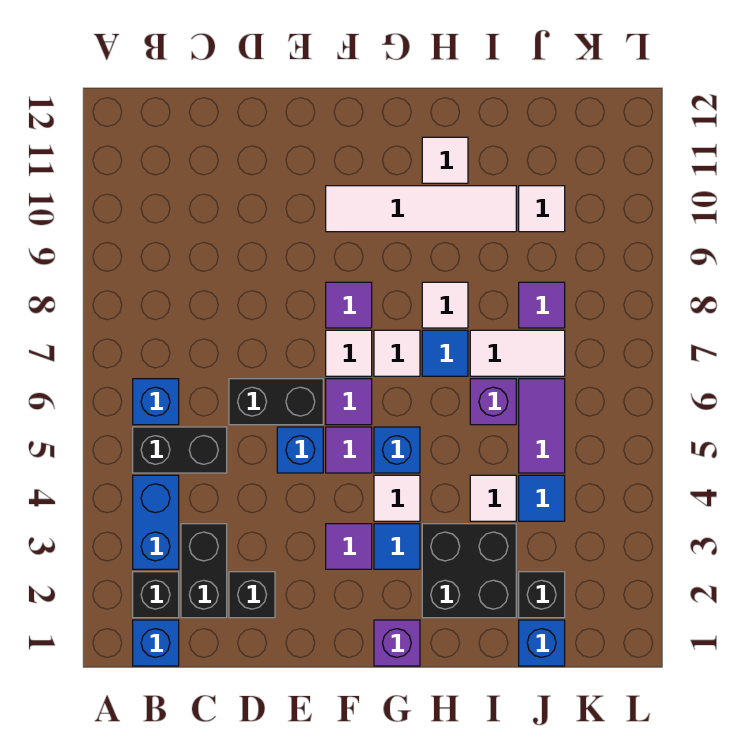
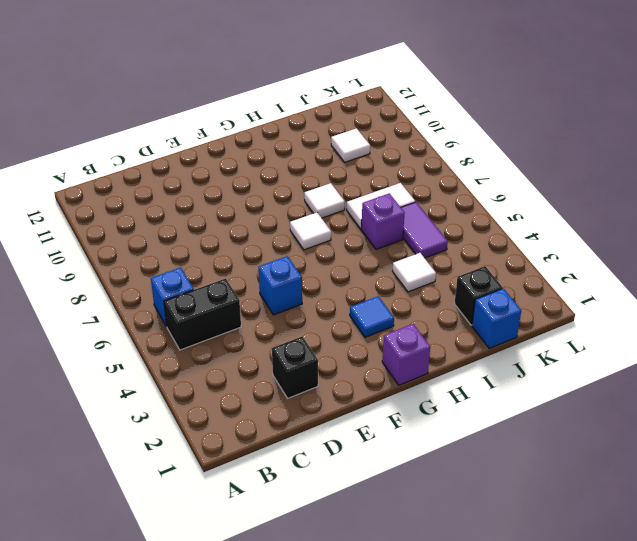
none -> blue brick B1 level 1
none -> black brick B2 level 1
none -> blue brick B3:B4 level 1
none -> black brick C2:C3 level 1

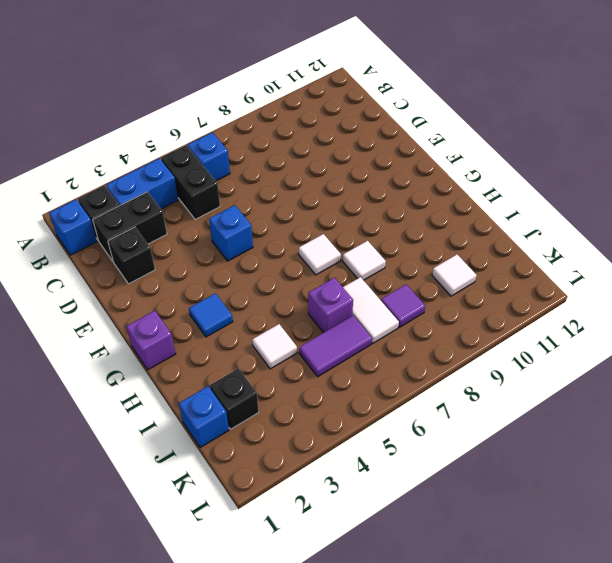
none -> black brick D6:E6 level 1
none -> purple tile F3 level 1
none -> purple tile F5 level 1
none -> purple tile F6 level 1

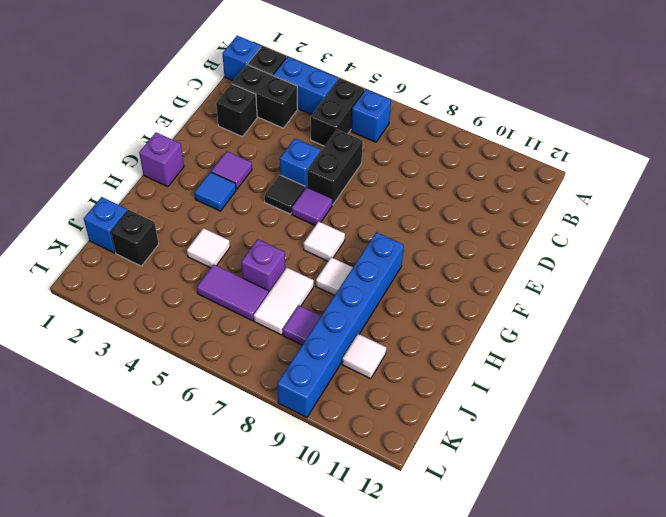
black tile F5 level 1 -> purple tile F5 level 1
blue brick G9:L9 level 1 -> none
none -> white tile F7 level 1
none -> purple tile F8 level 1
none -> white tile F10:I10 level 1
none -> white tile G4 level 1

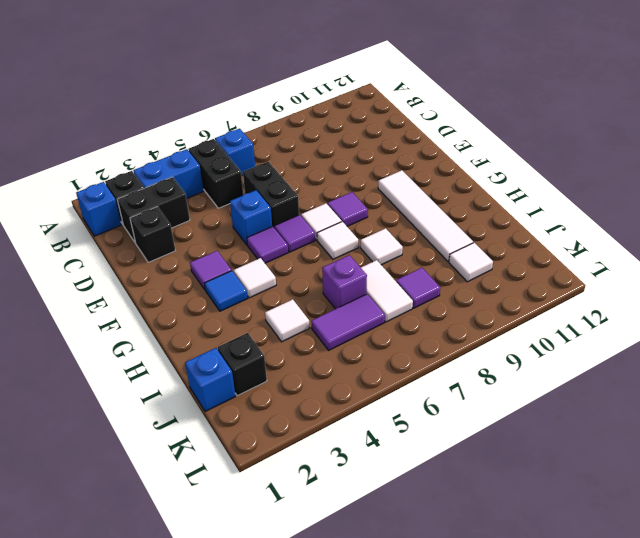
none -> purple brick G1 level 1
none -> blue brick G5 level 1
none -> black brick H2:I3 level 1
none -> blue tile H7 level 1

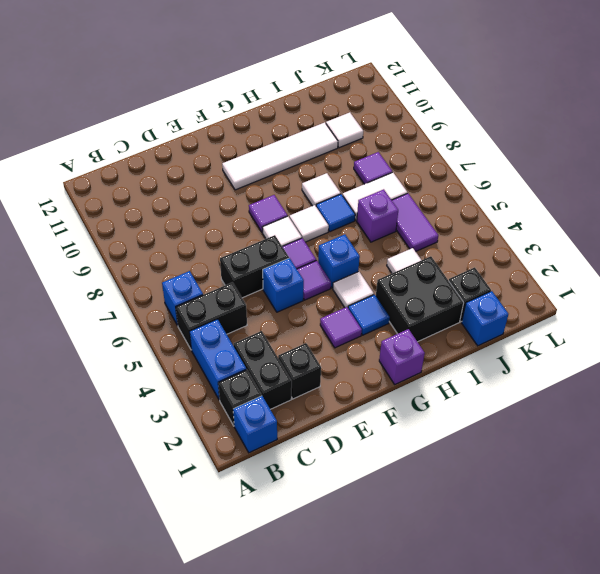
none -> white tile H11 level 1
none -> blue tile J4 level 1

